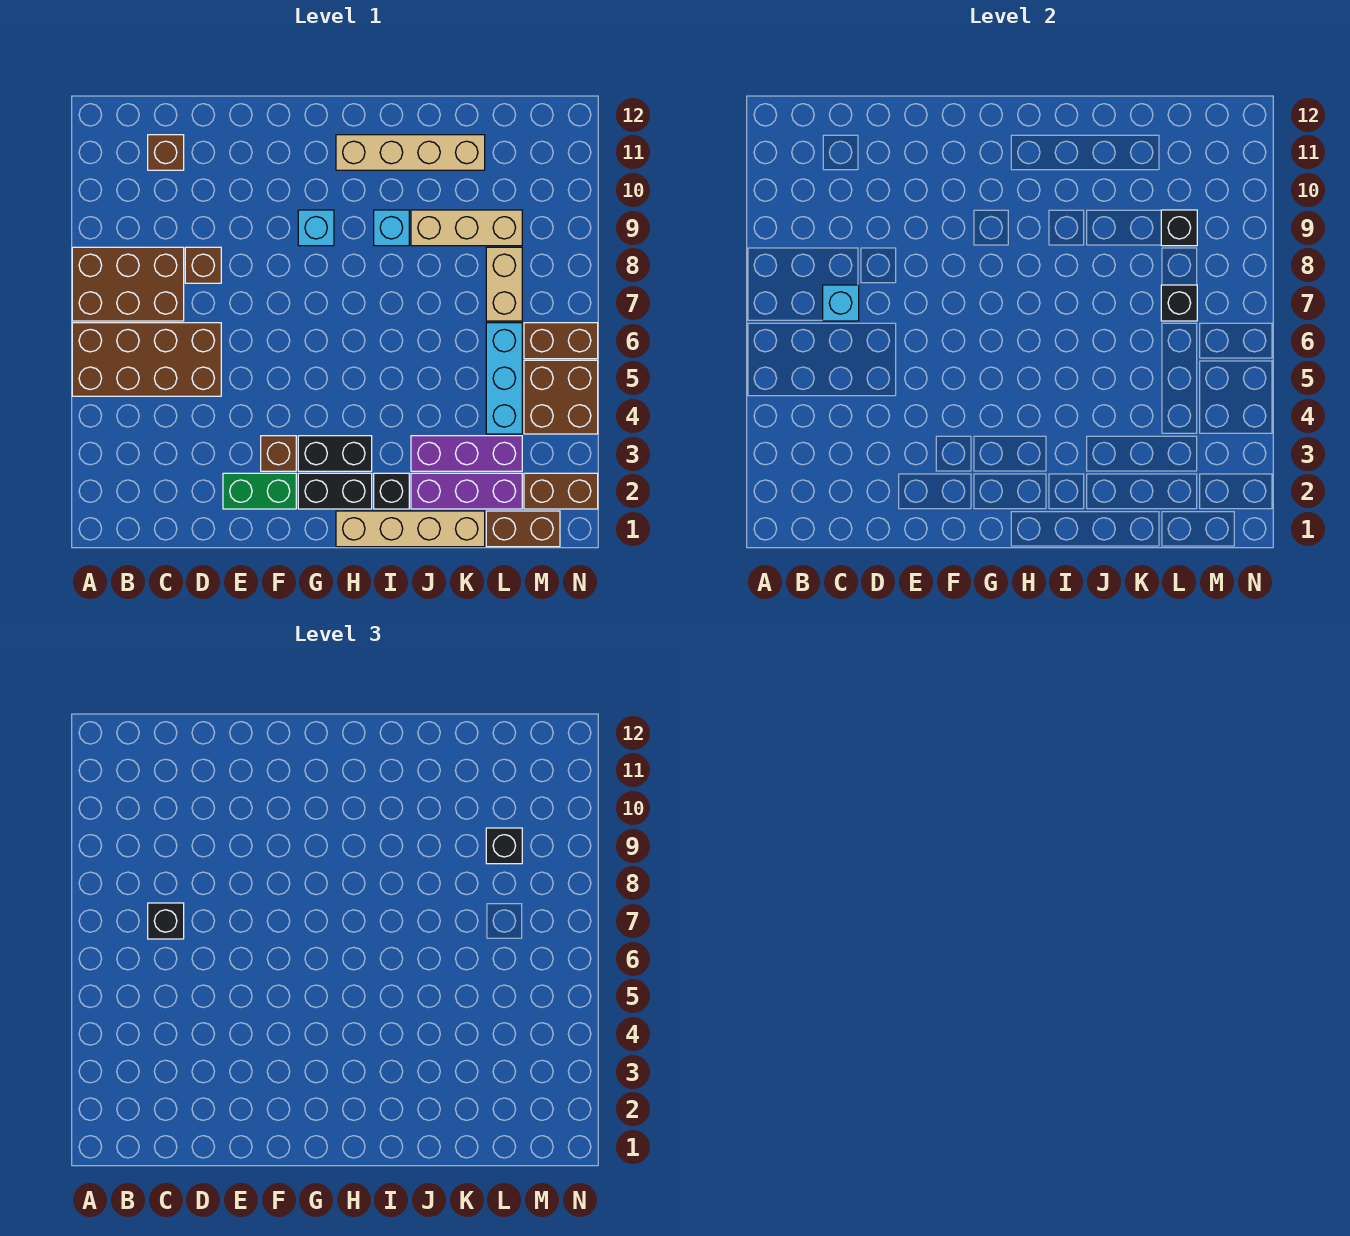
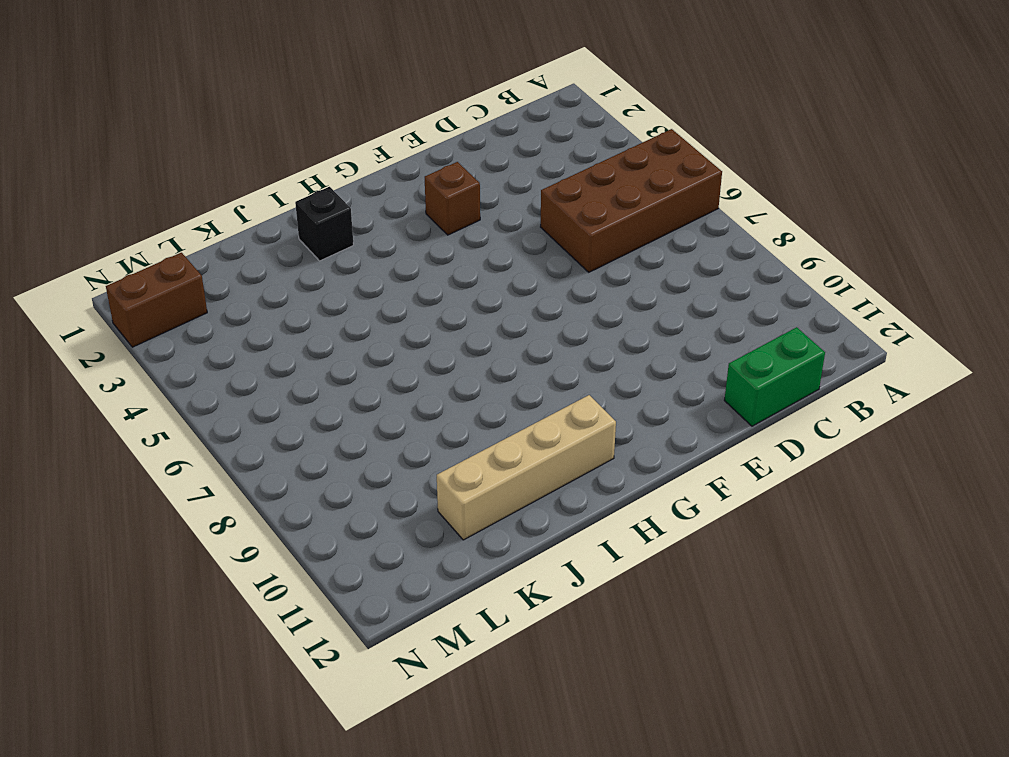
green brick C12:D12 level 1 -> green brick E2:F2 level 1
none -> brown brick A7:C8 level 1
none -> brown brick C11 level 1
none -> brown brick D8 level 1

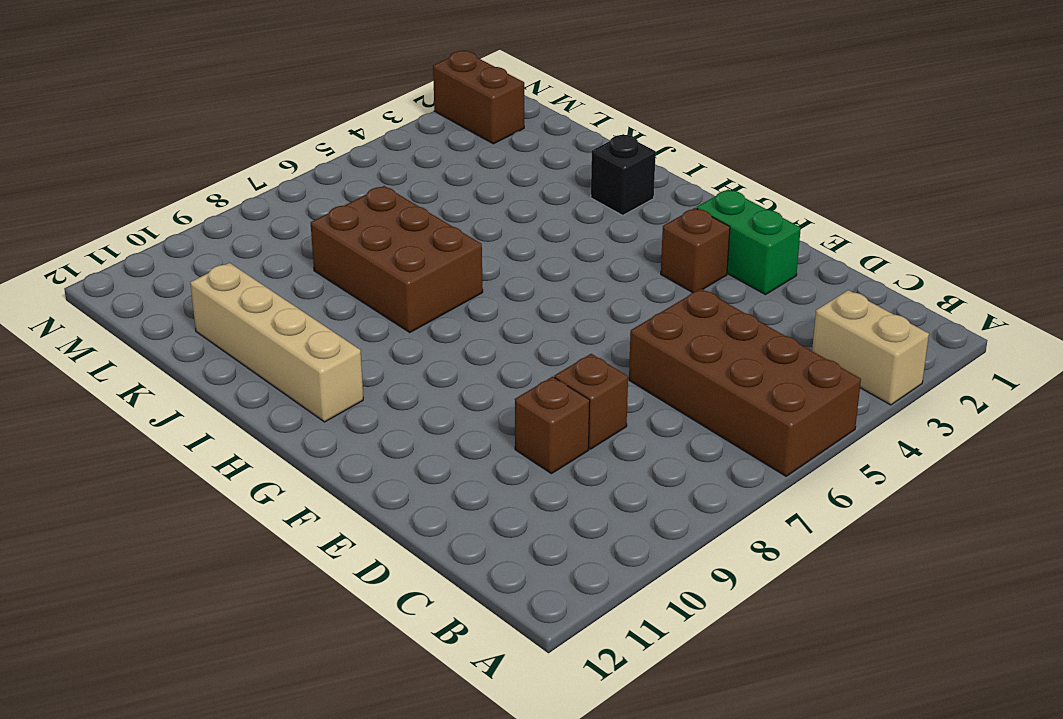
tan brick A3:B3 level 1 -> tan brick L7:L8 level 1
brown brick D9 level 1 -> brown brick C11 level 1
brown brick I7:K8 level 1 -> brown brick A7:C8 level 1
none -> black brick G2:H2 level 1
none -> black brick G3:H3 level 1
none -> cyan brick G9 level 1

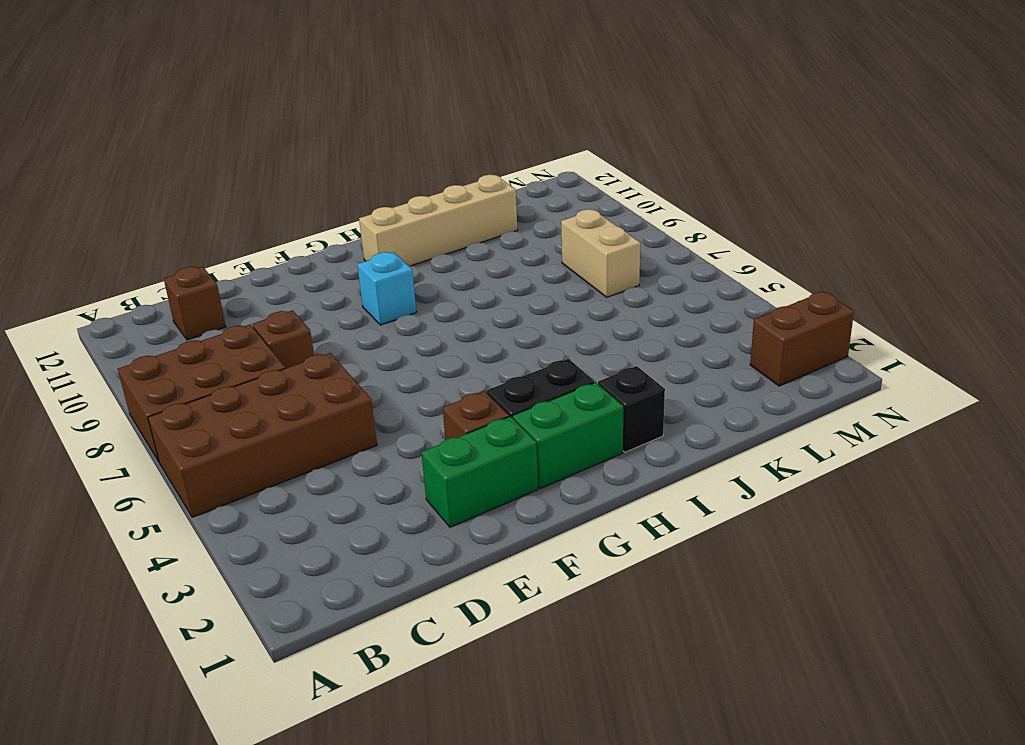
green brick G2:H2 level 1 -> black brick G2:H2 level 1
none -> tan brick H1:K1 level 1
none -> cyan brick I9 level 1
none -> purple brick J2:L2 level 1

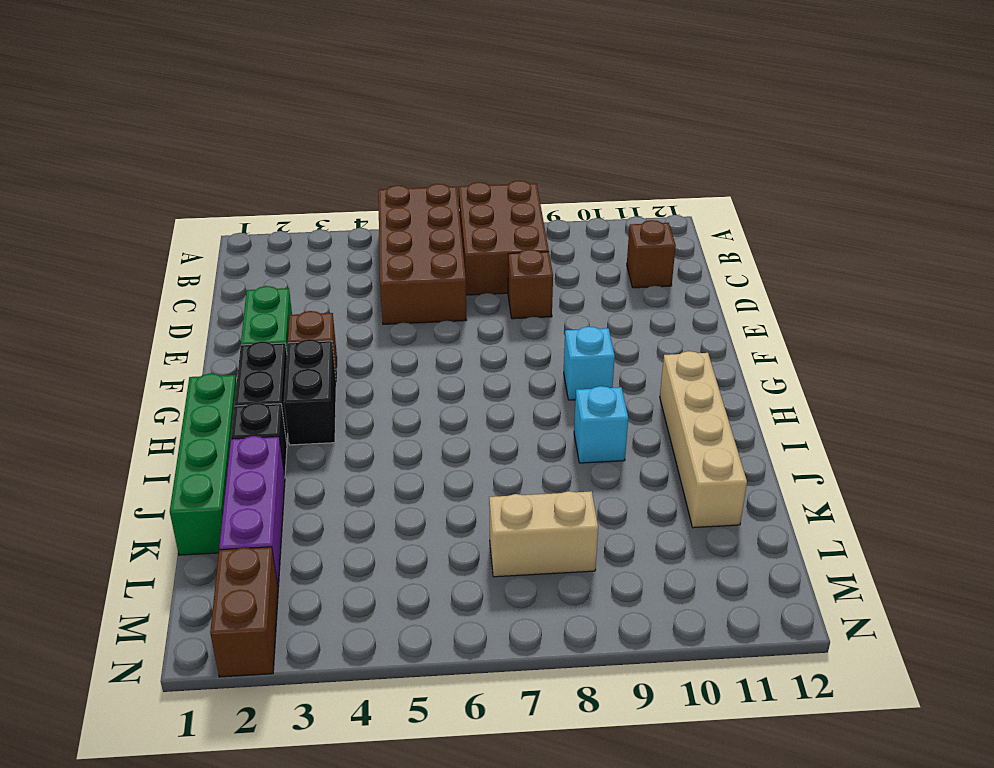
green brick H1:K1 level 1 -> tan brick H1:K1 level 1
none -> purple brick J3:L3 level 1
none -> tan brick J9:L9 level 1
none -> brown brick L1:M1 level 1

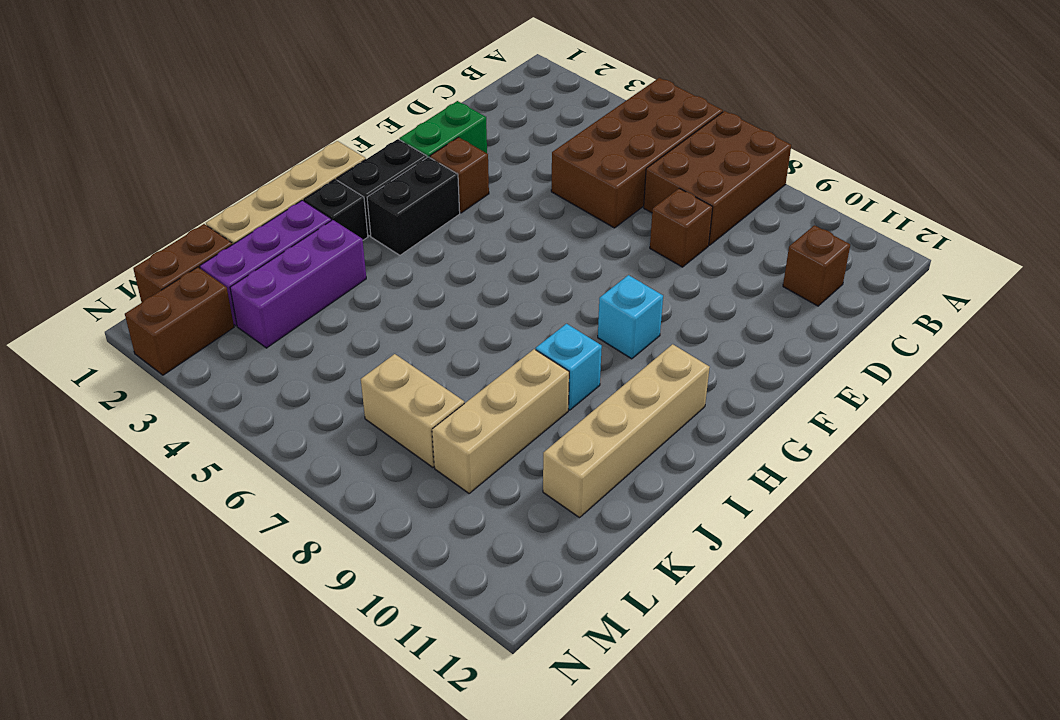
none -> cyan brick L4:L6 level 1
none -> brown brick M4:N5 level 1
none -> brown brick M6:N6 level 1

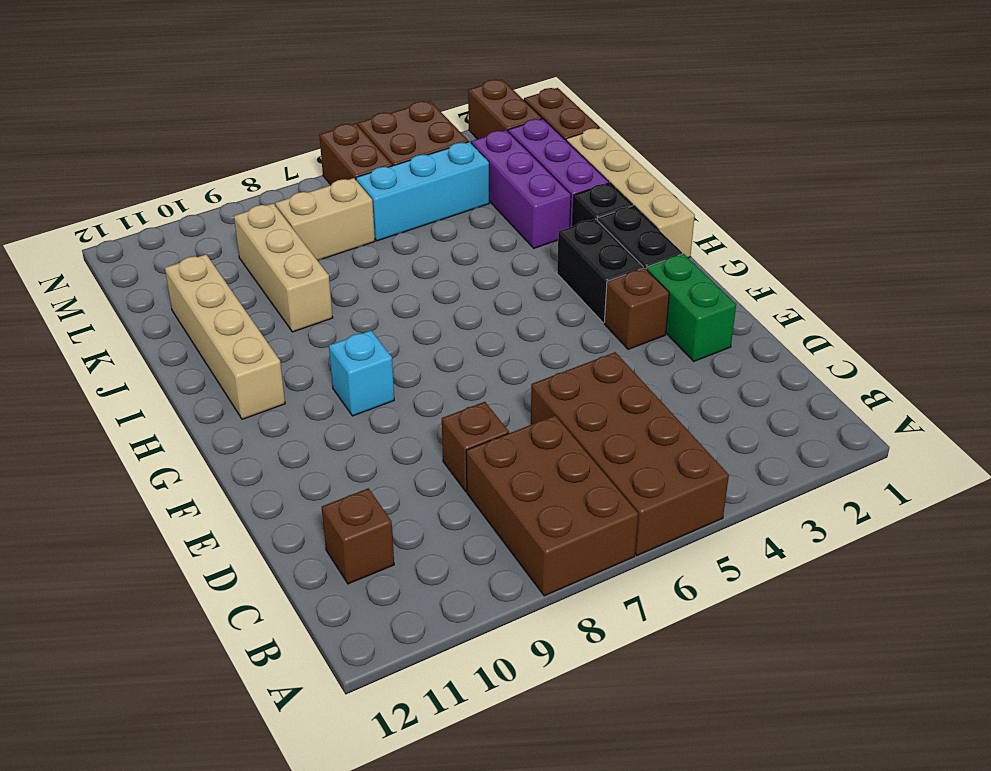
none -> cyan brick I9 level 1
none -> cyan brick C7 level 2
none -> black brick L7 level 2

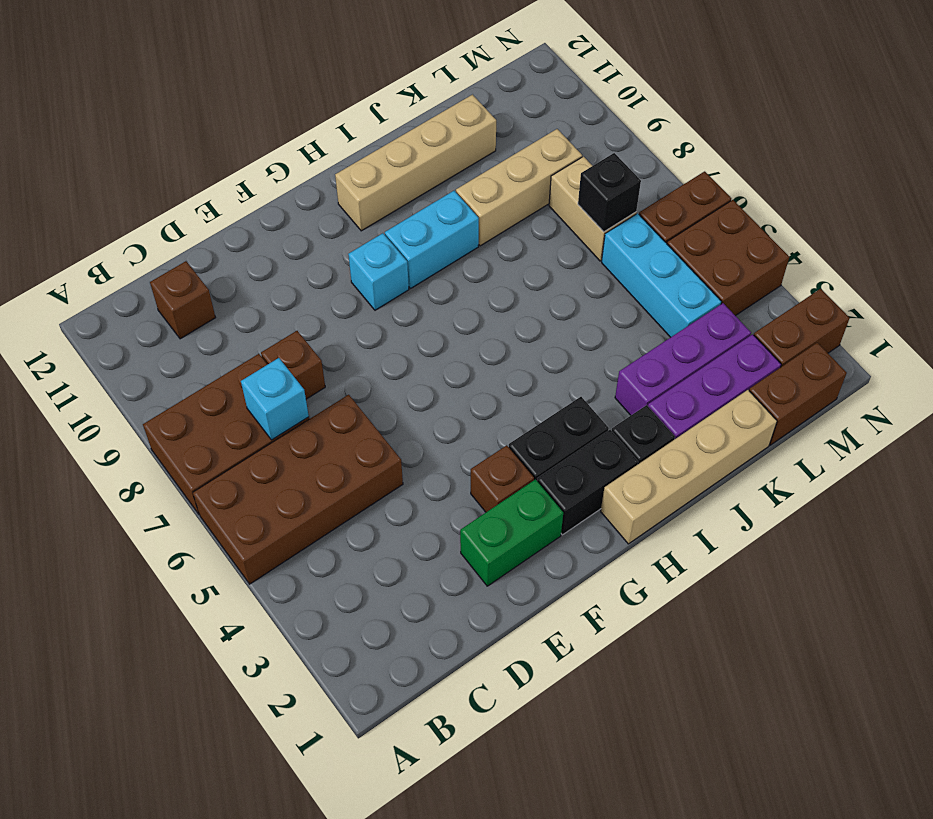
cyan brick H9:I9 level 1 -> cyan brick I9 level 1
none -> black brick L9 level 2
none -> black brick C7 level 3
none -> black brick L9 level 3

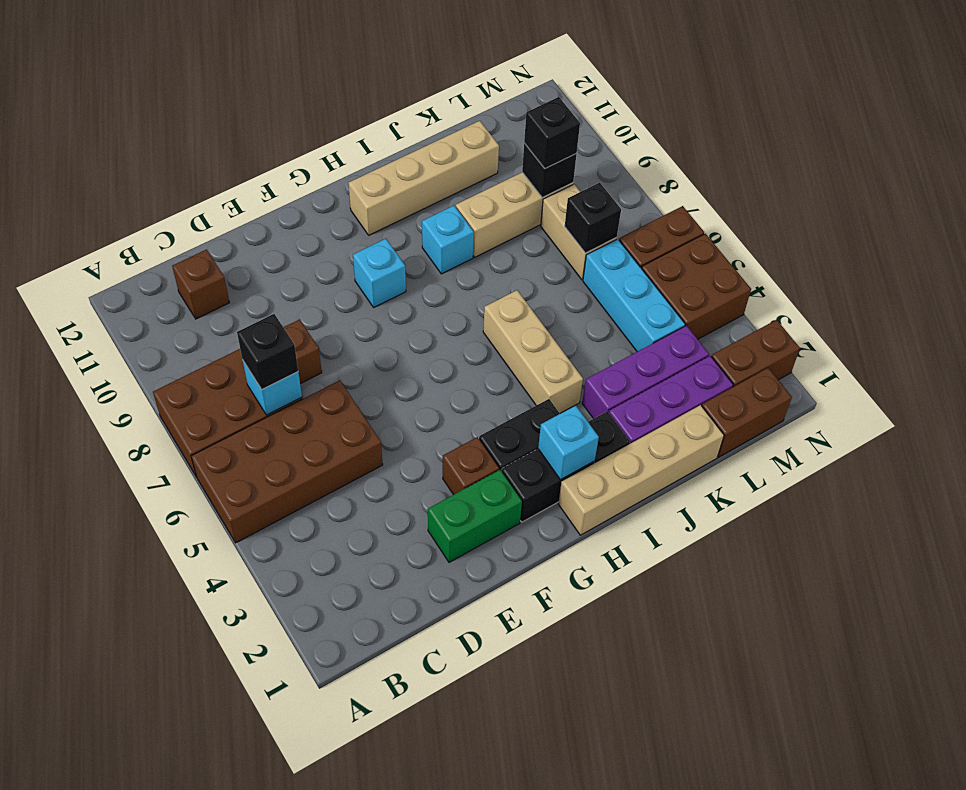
cyan brick H2 level 2 -> none
tan brick I4:I6 level 1 -> none

